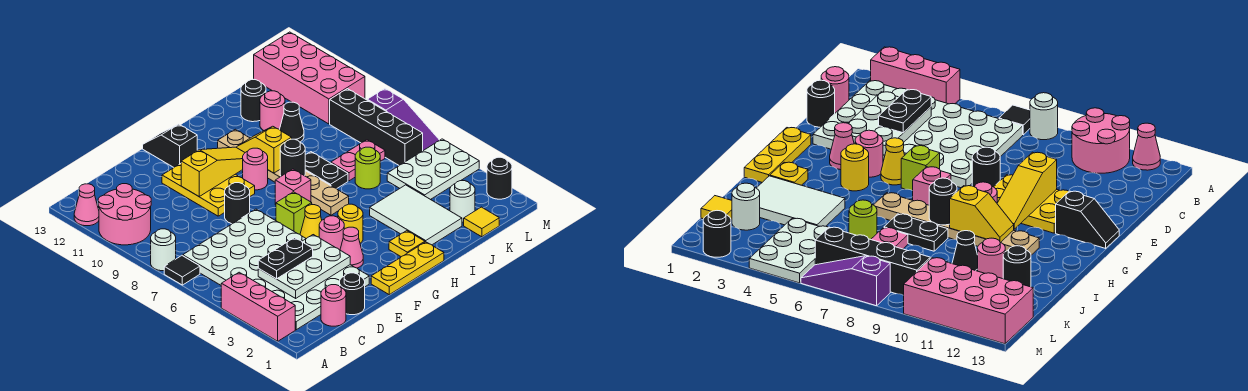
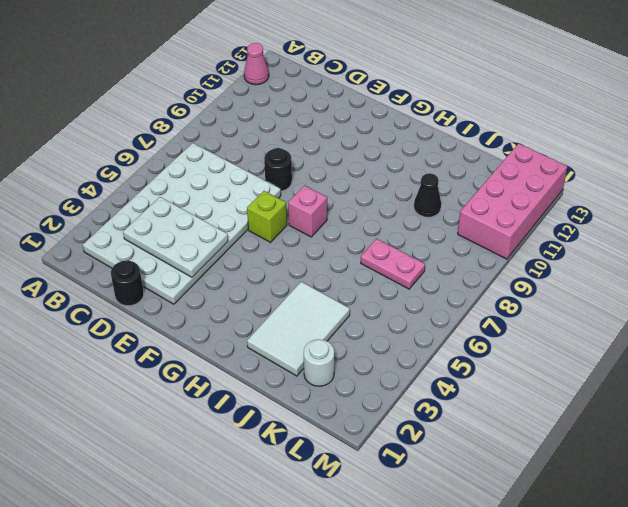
none -> pink brick A2:A4 level 1
none -> black tile A7 level 1
none -> white round brick A8 level 1
none -> pink round brick A10:B11 level 1

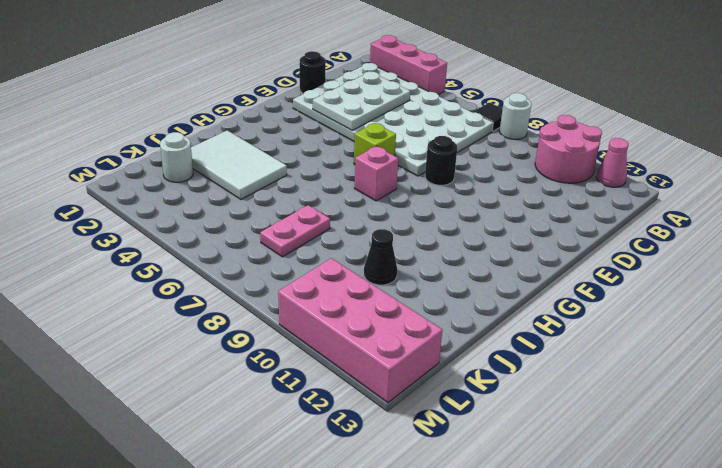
none -> pink round brick C1 level 1
none -> yellow plate E9:F11 level 1
none -> yellow plate F1:H1 level 1
none -> pink cone F3 level 1

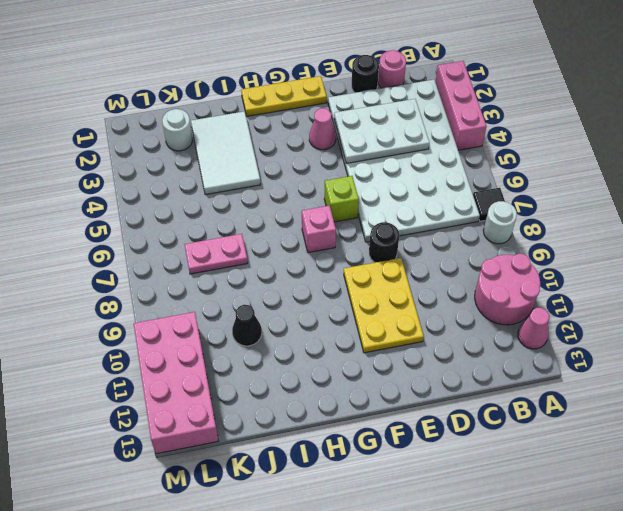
none -> pink round brick F4 level 1
none -> yellow cone F5 level 1
none -> black slope F12:F13 level 1 top 12
none -> yellow round brick G4 level 1

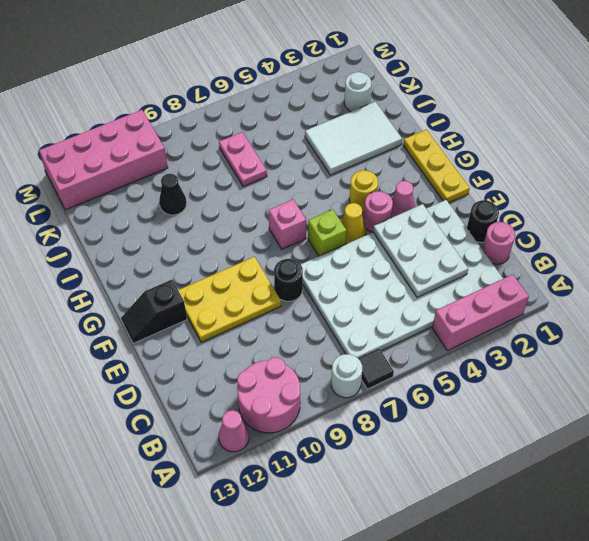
none -> pink round brick G9 level 1
none -> yellow plate H2 level 1
none -> tan plate H6:H11 level 1
none -> black plate I7:I8 level 1

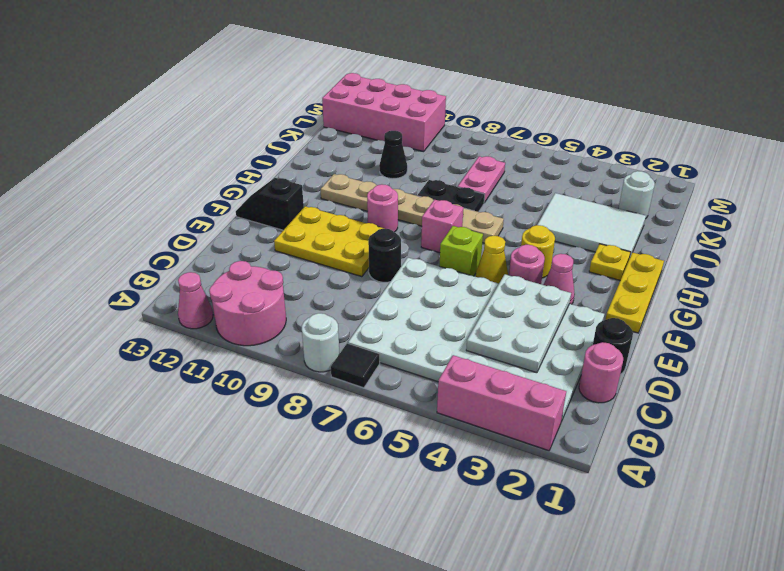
none -> lime round brick J6 level 1
none -> pink round brick J11 level 1
none -> black round brick J12 level 1
none -> yellow tile K1 level 1

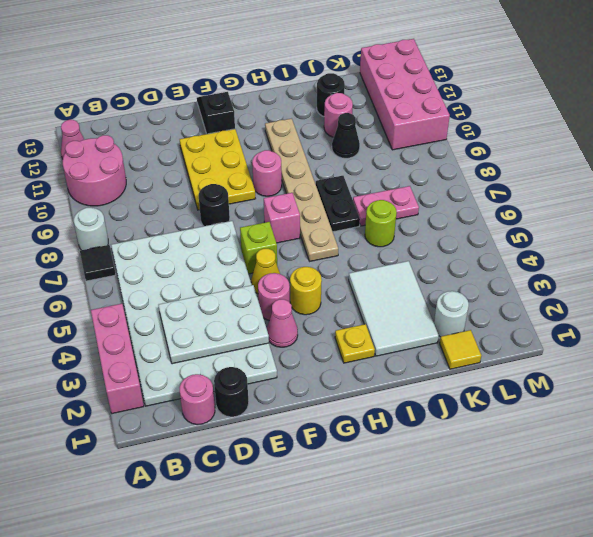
none -> yellow plate F1:H1 level 1
none -> white plate K4:M5 level 1
none -> black brick L6:L9 level 1
none -> black round brick M2 level 1

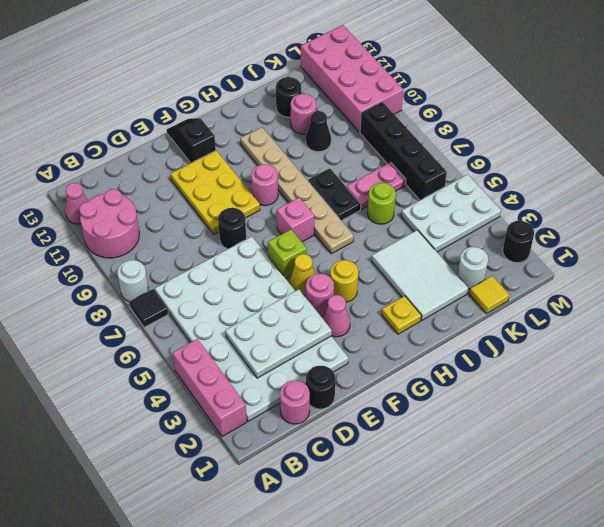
none -> yellow plate F1:H1 level 1
none -> purple slope M6:M8 level 1 top 8
none -> yellow slope E10:G10 level 2 top E
none -> black round brick H8 level 2

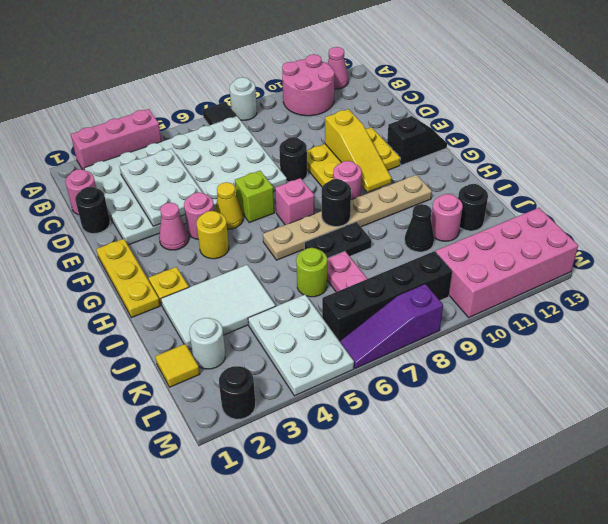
none -> yellow slope H9:H10 level 2 top 9
none -> black plate C4:D4 level 3

